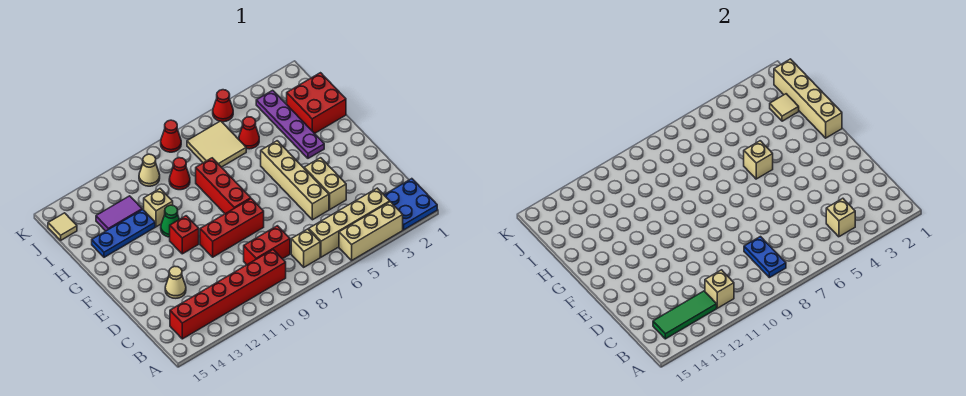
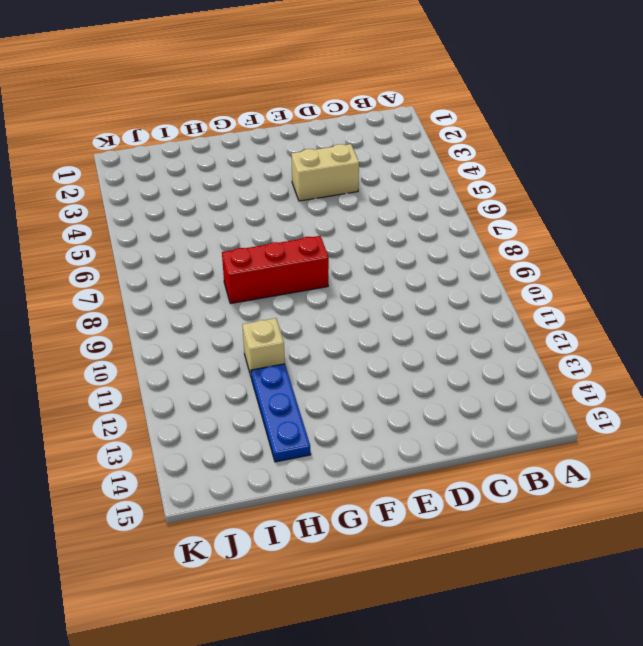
none -> blue plate A1:B2 level 1
none -> tan brick A3:A5 level 1
none -> tan brick B3:B6 level 1
none -> tan brick B7 level 1

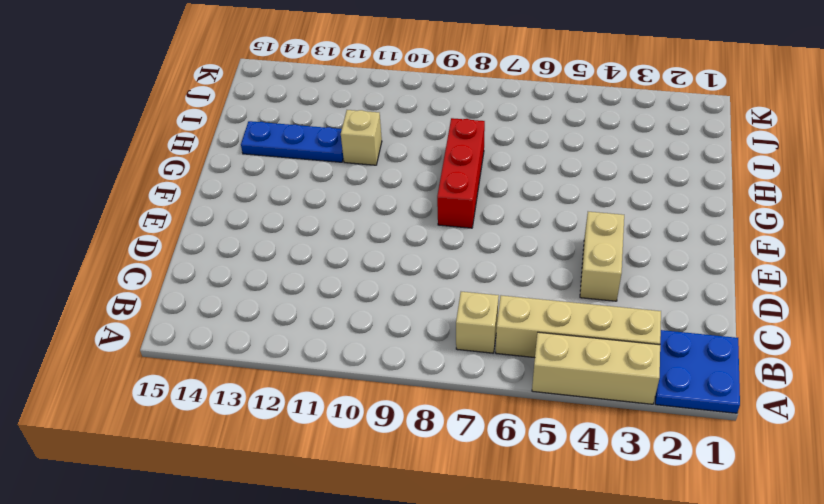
none -> red brick B9:B14 level 1
none -> red brick C8:C9 level 1
none -> tan brick D5:G5 level 1
none -> tan cone D13 level 1

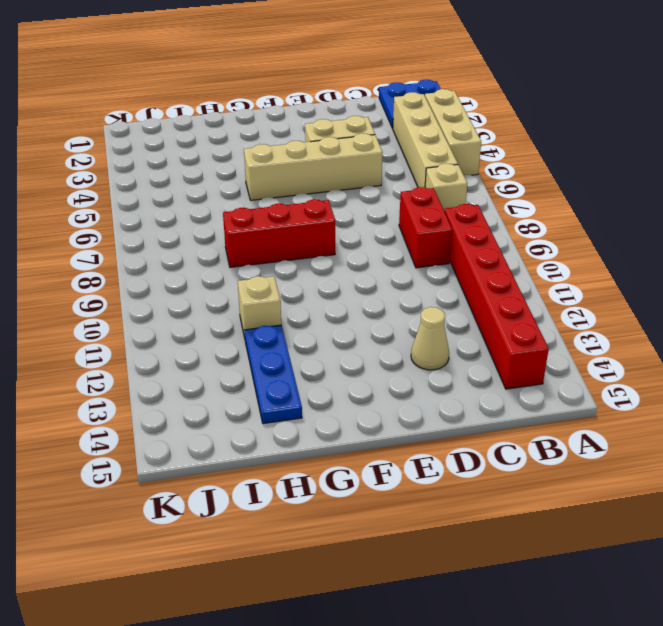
none -> red brick E8:E10 level 1
none -> red brick F11 level 1
none -> purple plate G3:J3 level 1
none -> green cone G11 level 1

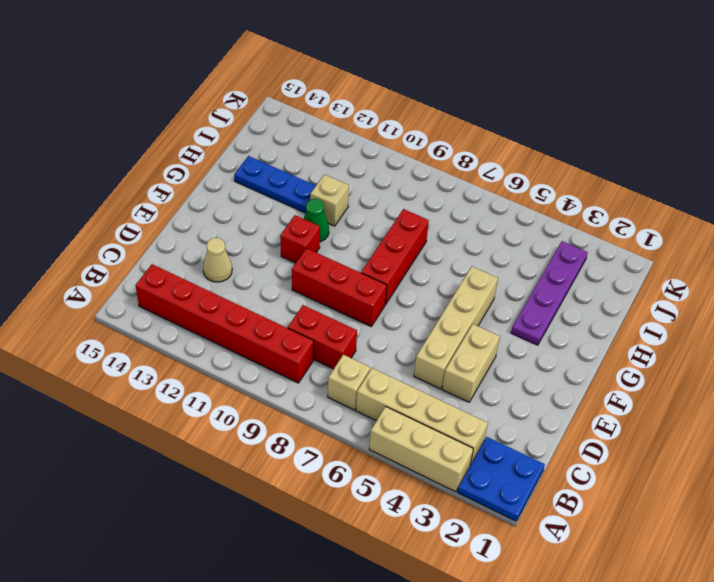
none -> red brick H1:I2 level 1
none -> red cone I5 level 1
none -> tan tile I6:J7 level 1
none -> red cone I9 level 1

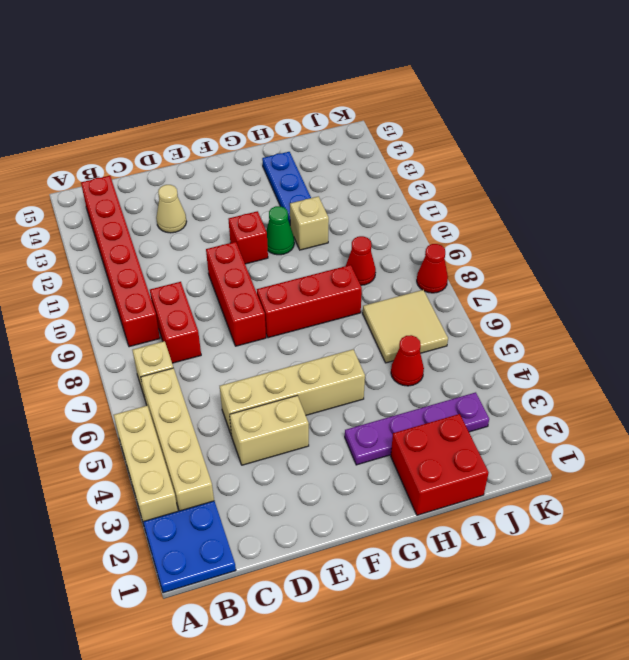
none -> purple tile I12:I13 level 1
none -> tan cone J10 level 1
none -> tan tile J15 level 1
none -> red cone K5 level 1

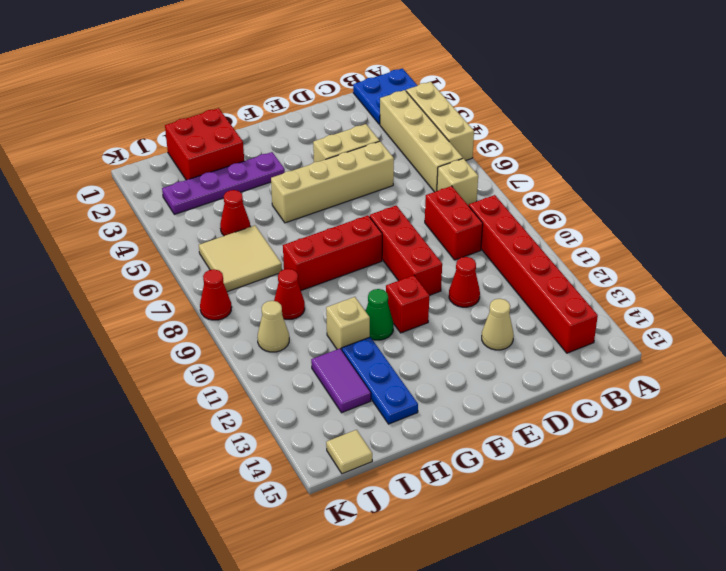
red cone D11 level 1 -> red cone K5 level 1
none -> tan brick B4 level 2
none -> blue plate B8:C8 level 2
none -> tan brick B11 level 2
none -> green tile B12:B14 level 2

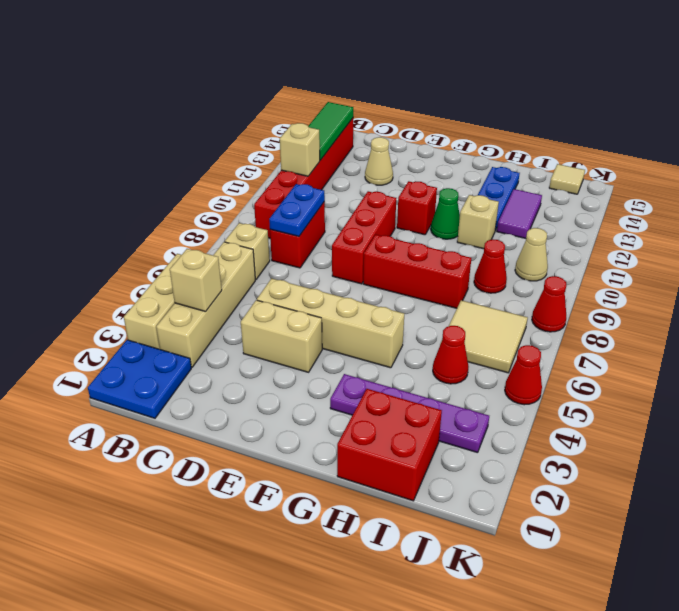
blue plate C8:C9 level 2 -> blue plate B8:C8 level 2
none -> tan brick G1:J1 level 2
none -> tan brick G5 level 2
none -> tan tile I2 level 2

